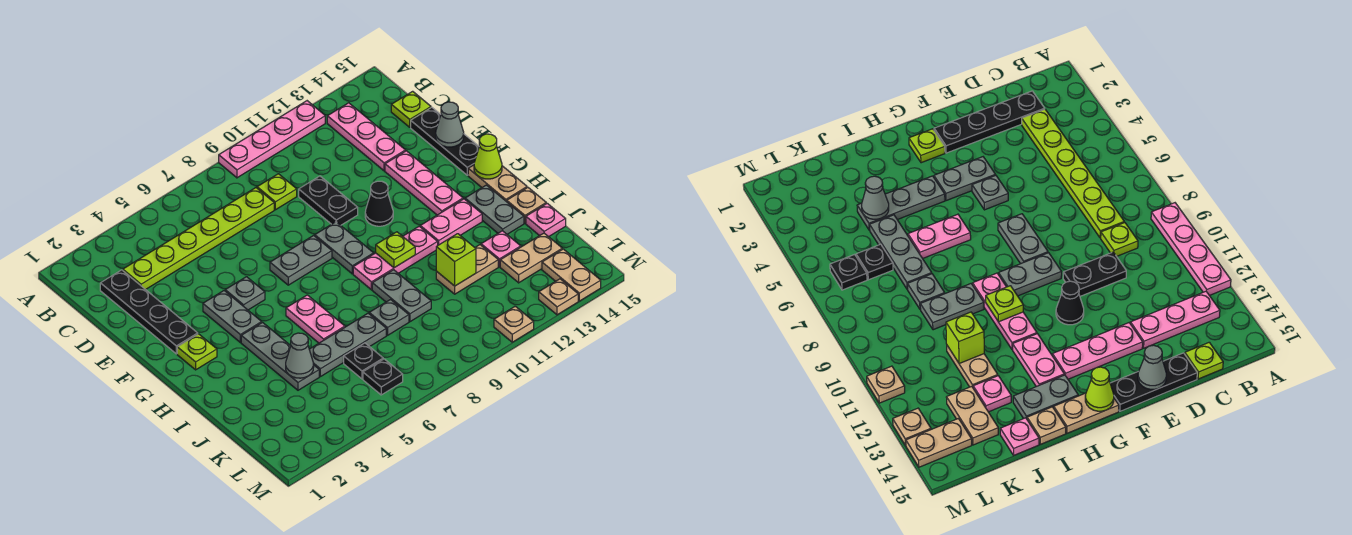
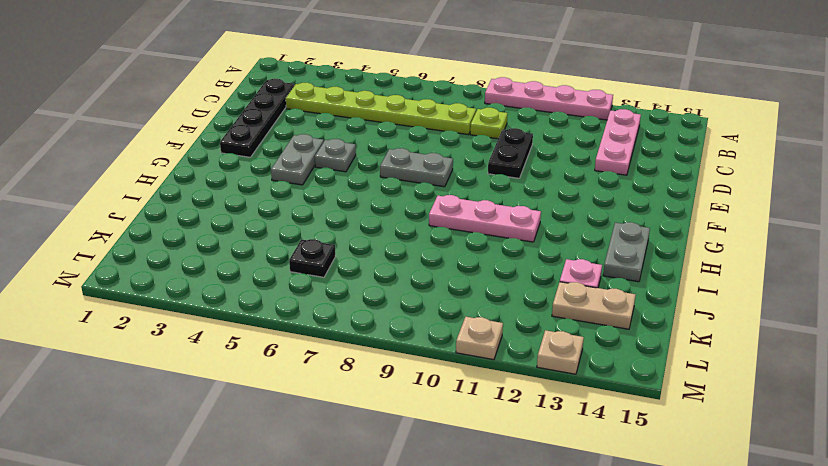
none -> lime plate C15 level 1
none -> black plate D15:F15 level 1
none -> pink plate E13:G13 level 1
none -> grey plate F9:G9 level 1

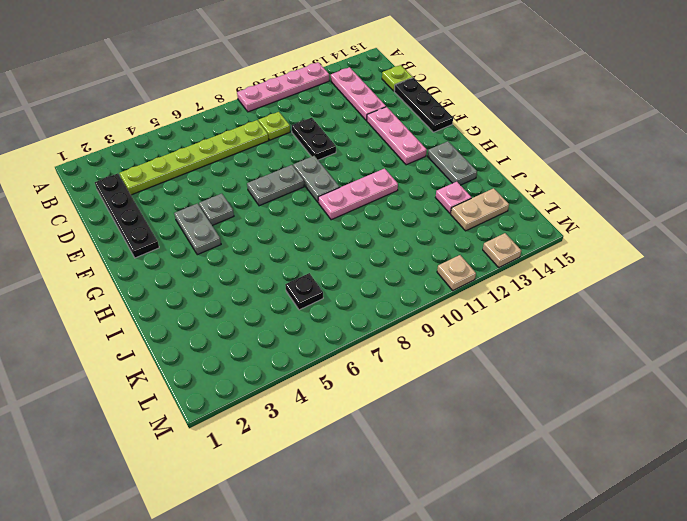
none -> black cone F11 level 1
none -> lime plate G2 level 1
none -> tan plate G15:H15 level 1
none -> grey plate H4:J4 level 1

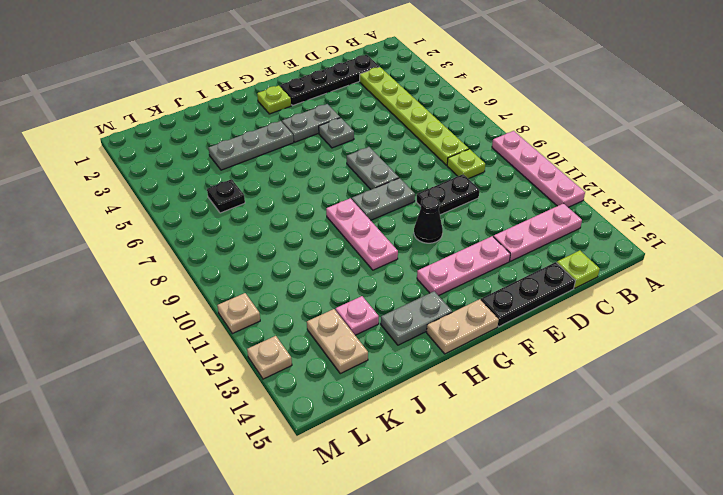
none -> pink plate H6:I6 level 1
none -> pink plate H12:H13 level 1
none -> grey plate I9:J9 level 1
none -> tan plate I15 level 1

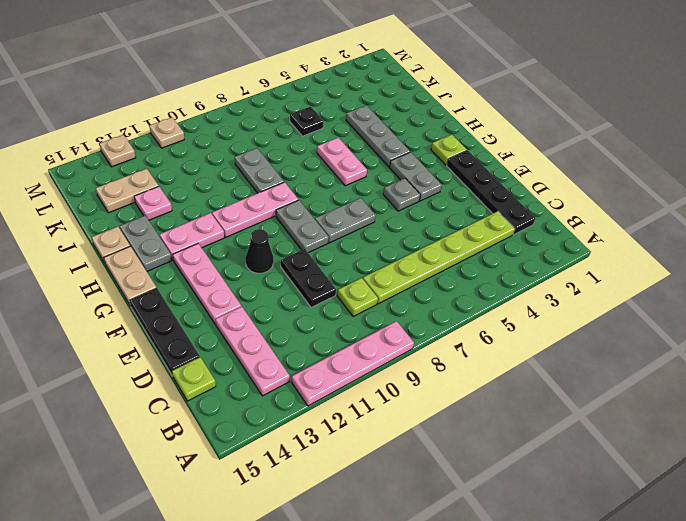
none -> grey plate J5:J7 level 1
none -> grey plate J8 level 1
none -> tan plate J11:J12 level 1
none -> pink plate J15 level 1

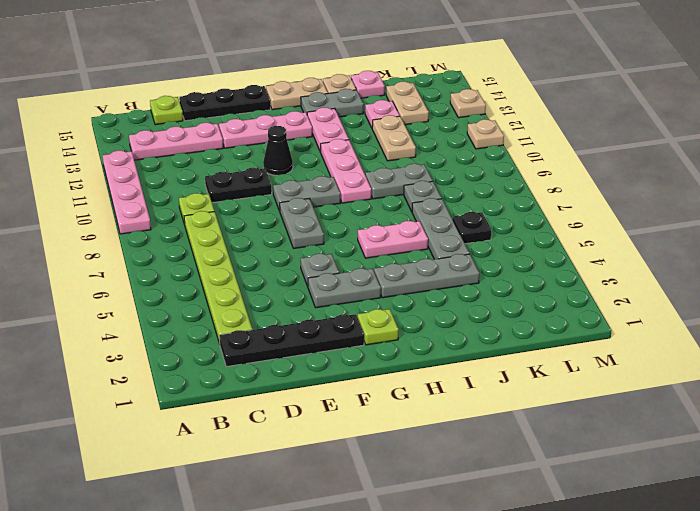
none -> black plate L6 level 1
none -> tan plate L14:M14 level 1
none -> grey cone E15 level 2
none -> lime cone G15 level 2

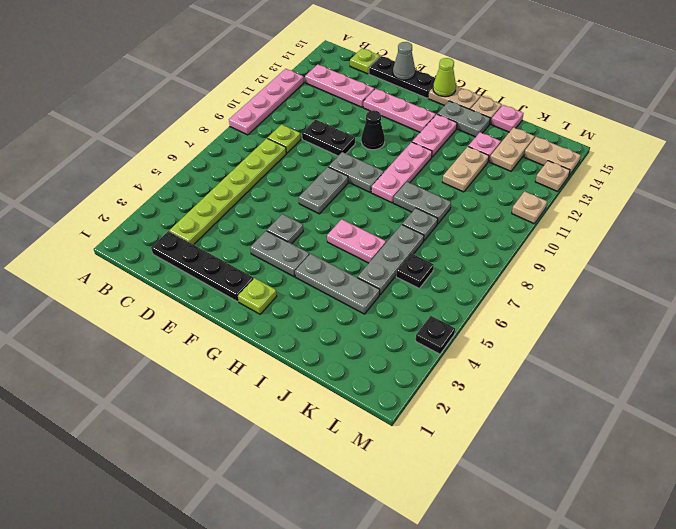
black plate M4 level 1 -> black plate L6 level 1
none -> lime plate H10 level 2
none -> grey cone J4 level 2
none -> lime brick J11 level 2

